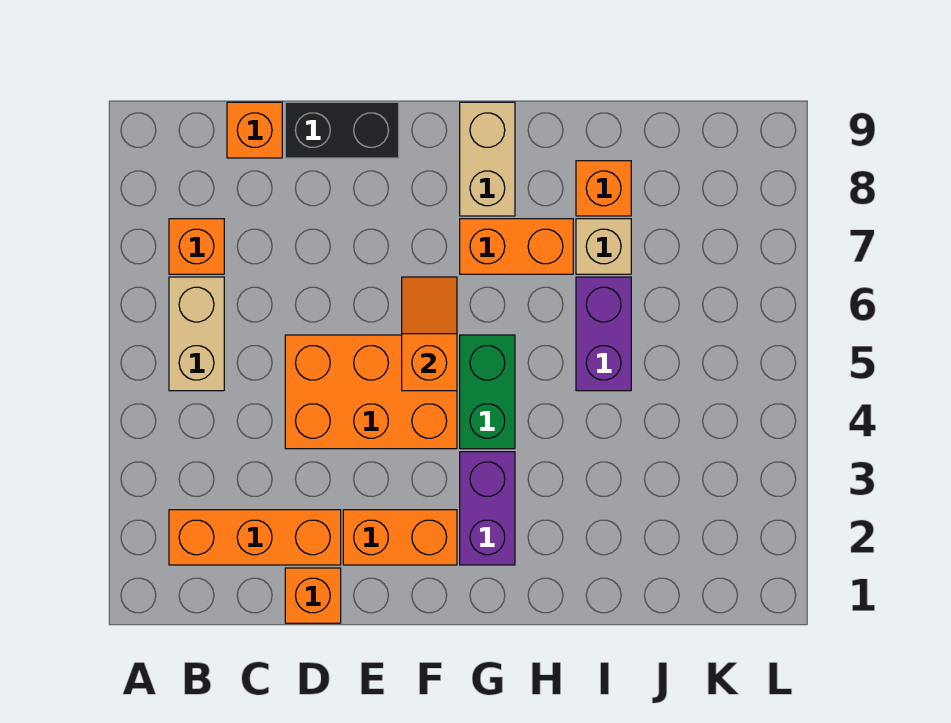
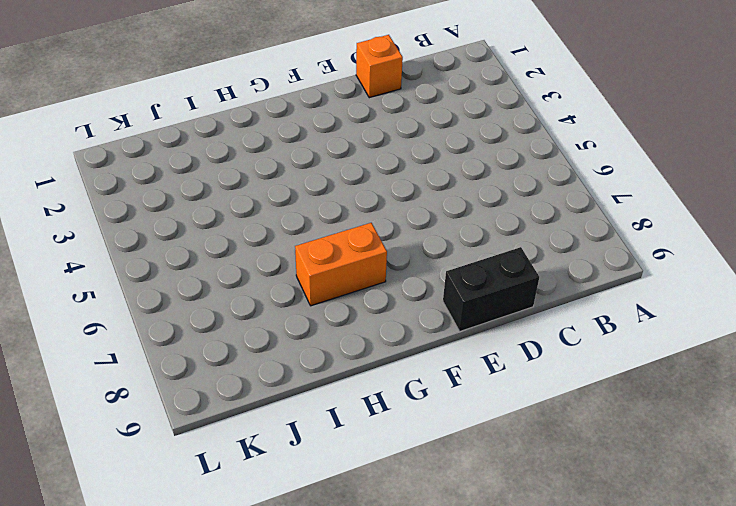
none -> orange brick B2:D2 level 1
none -> tan brick B5:B6 level 1
none -> orange brick B7 level 1

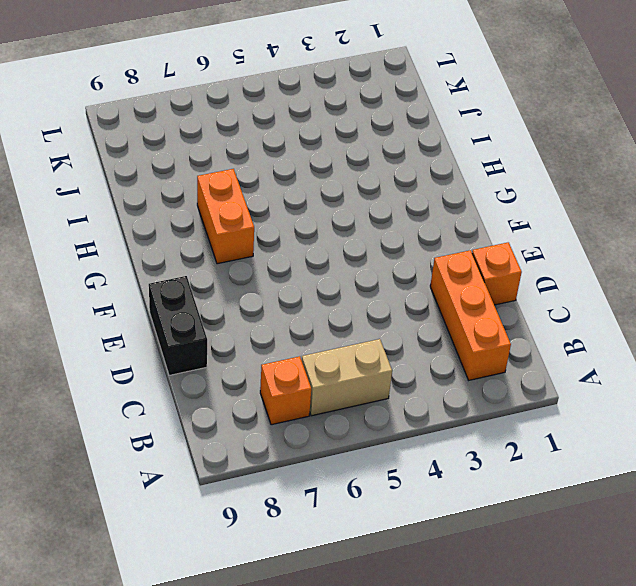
none -> orange brick C9 level 1
none -> orange brick D4:F5 level 1
none -> orange brick E2:F2 level 1

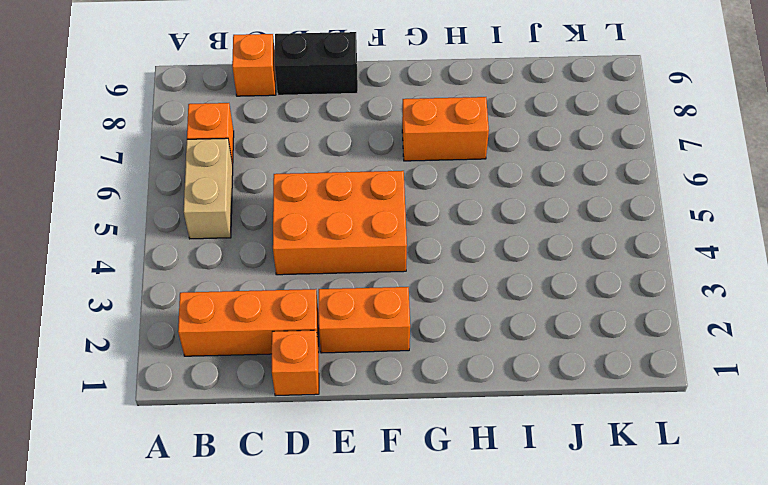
none -> purple brick G2:G3 level 1
none -> green brick G4:G5 level 1
none -> tan brick G8:G9 level 1

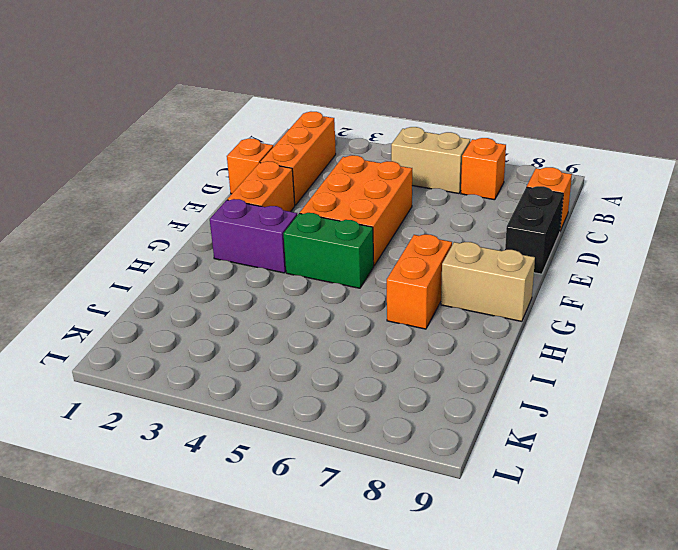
none -> purple brick I5:I6 level 1
none -> tan brick I7 level 1
none -> orange brick I8 level 1

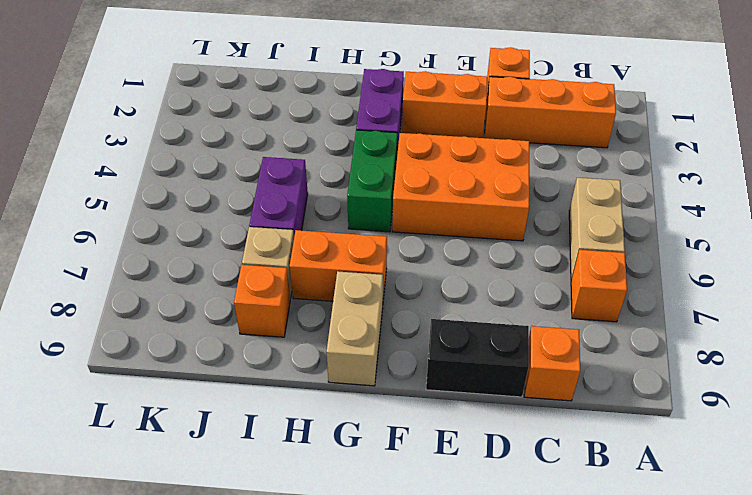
none -> orange slope F5:F6 level 2 top 5

